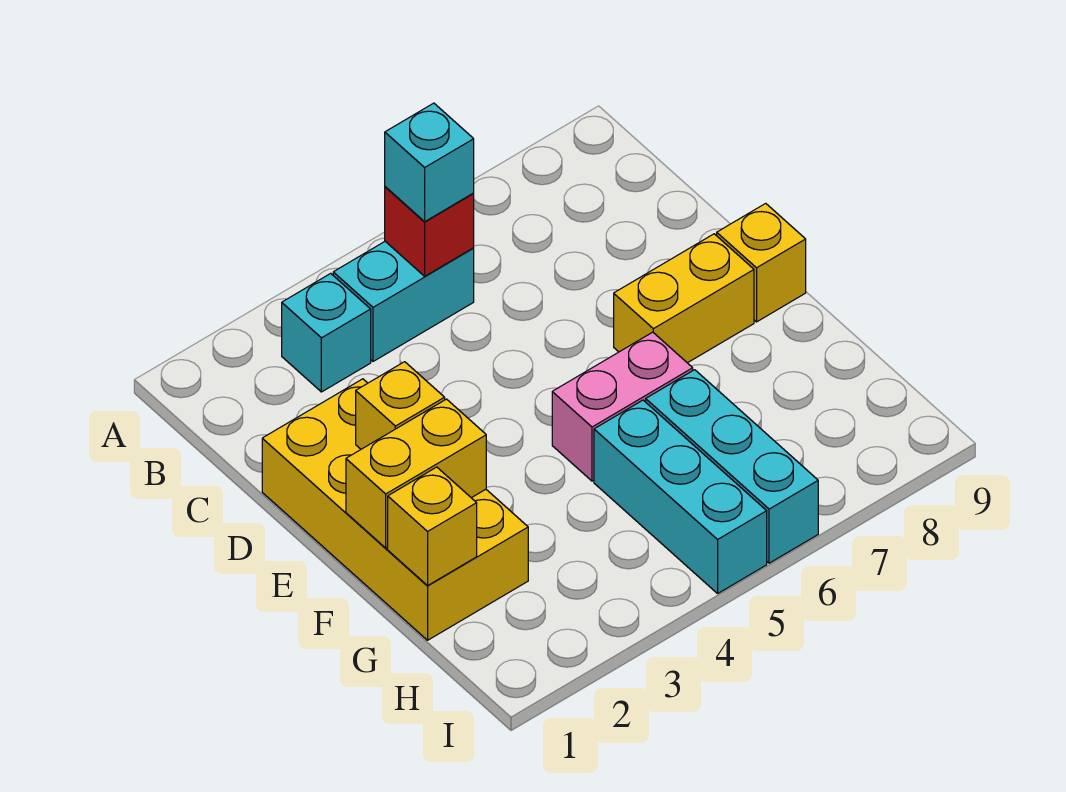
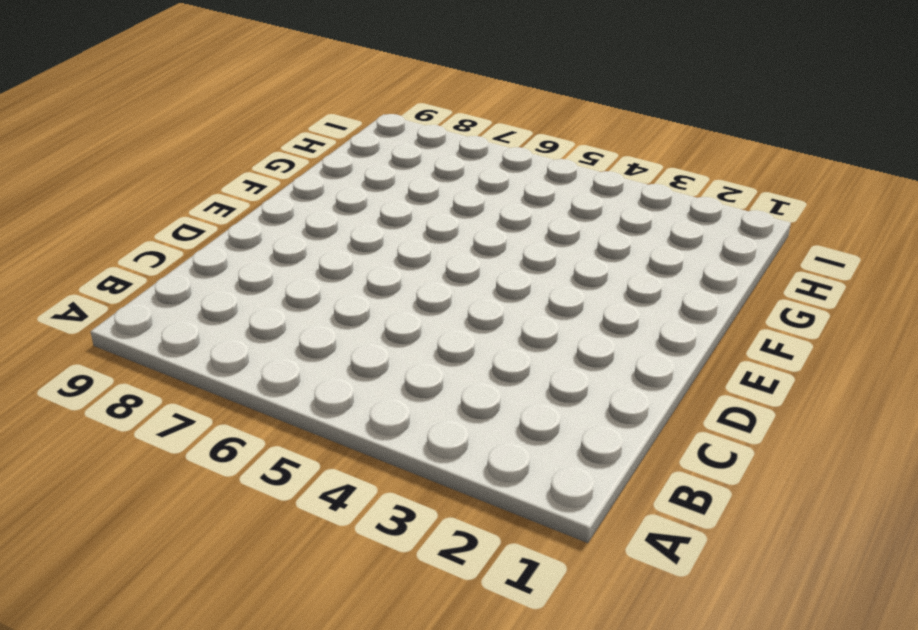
none -> cyan brick B3 level 1
none -> cyan brick B4:B5 level 1
none -> yellow brick D1:G2 level 1

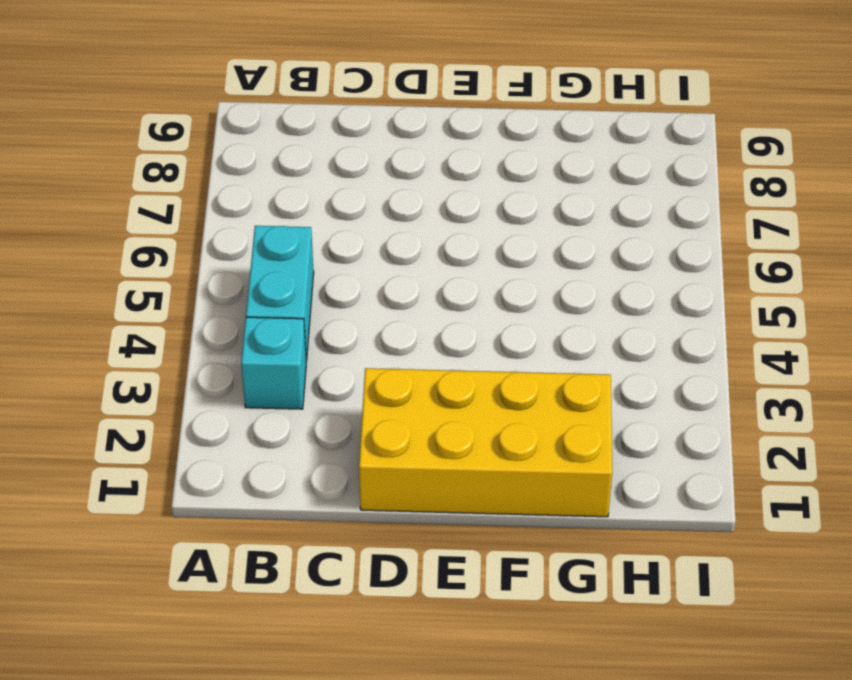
none -> yellow brick E7:E8 level 1
none -> yellow brick E9 level 1
none -> pink brick F5:F6 level 1

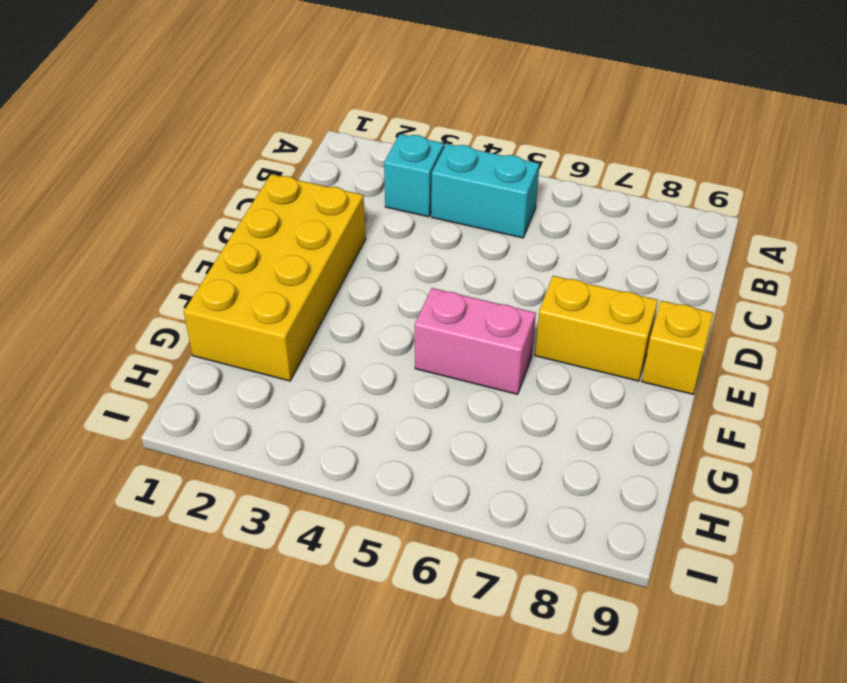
none -> cyan brick G5:I5 level 1
none -> cyan brick G6:I6 level 1
none -> red brick B5 level 2

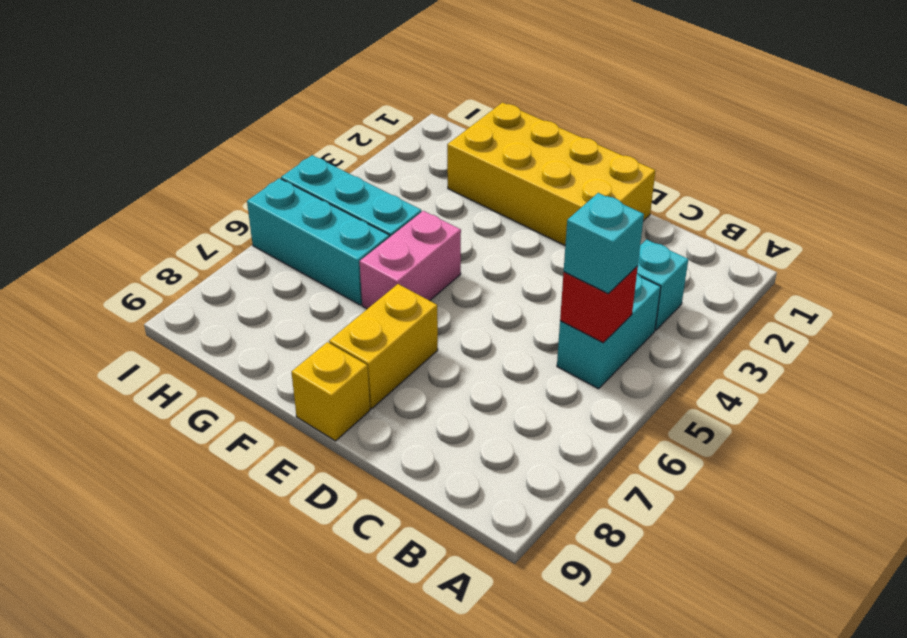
none -> yellow brick E2 level 2
none -> yellow brick F1:F2 level 2
none -> yellow brick G1 level 2

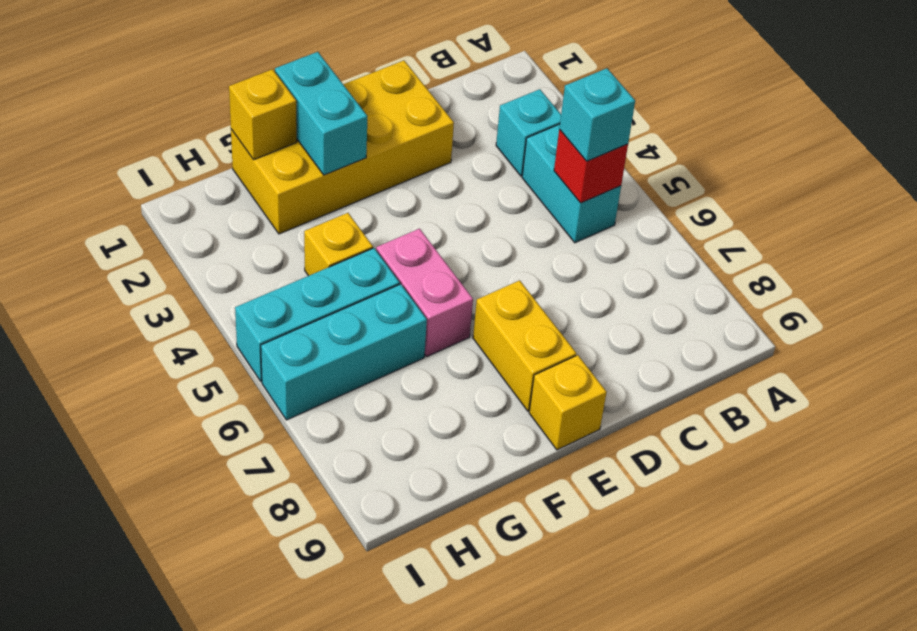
cyan brick F1:F2 level 2 -> yellow brick F1:F2 level 2
yellow brick G4 level 1 -> yellow brick E2 level 2

